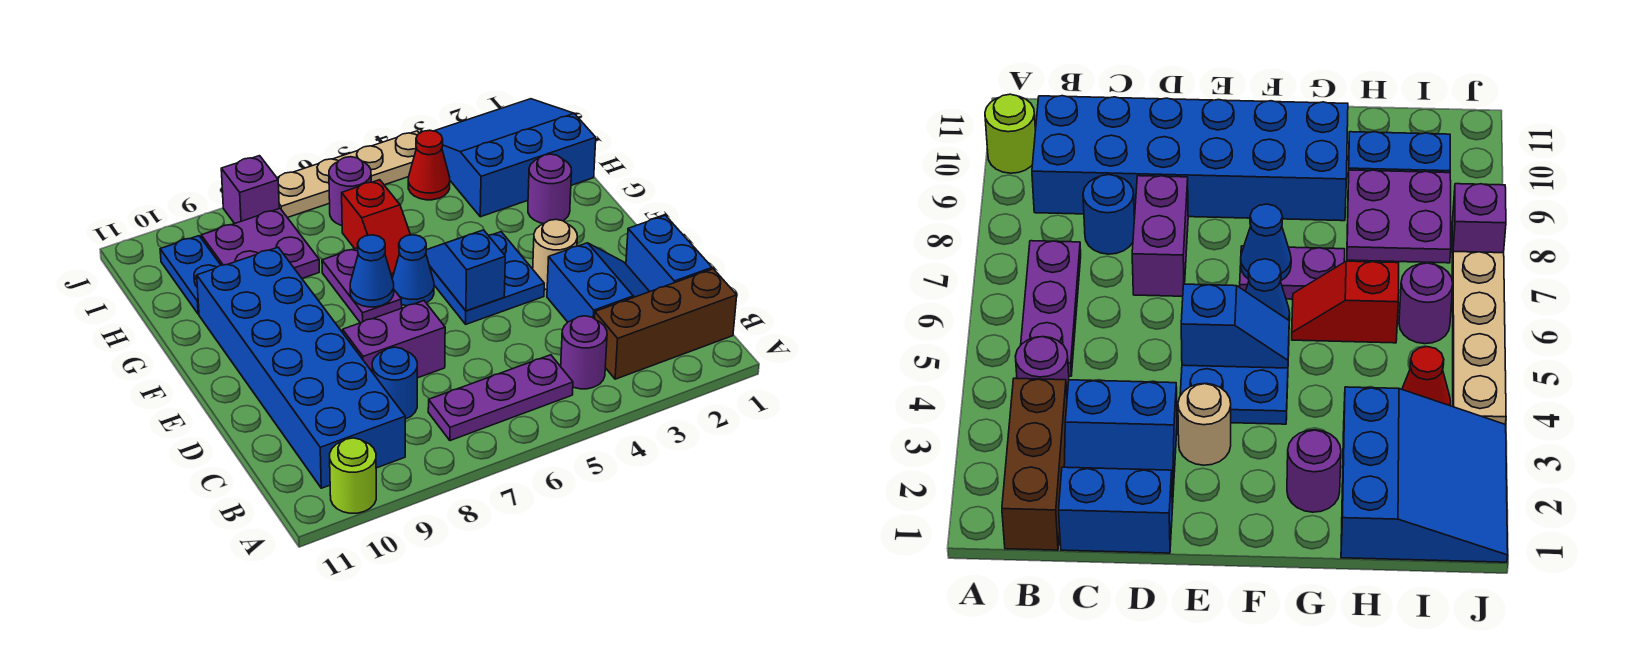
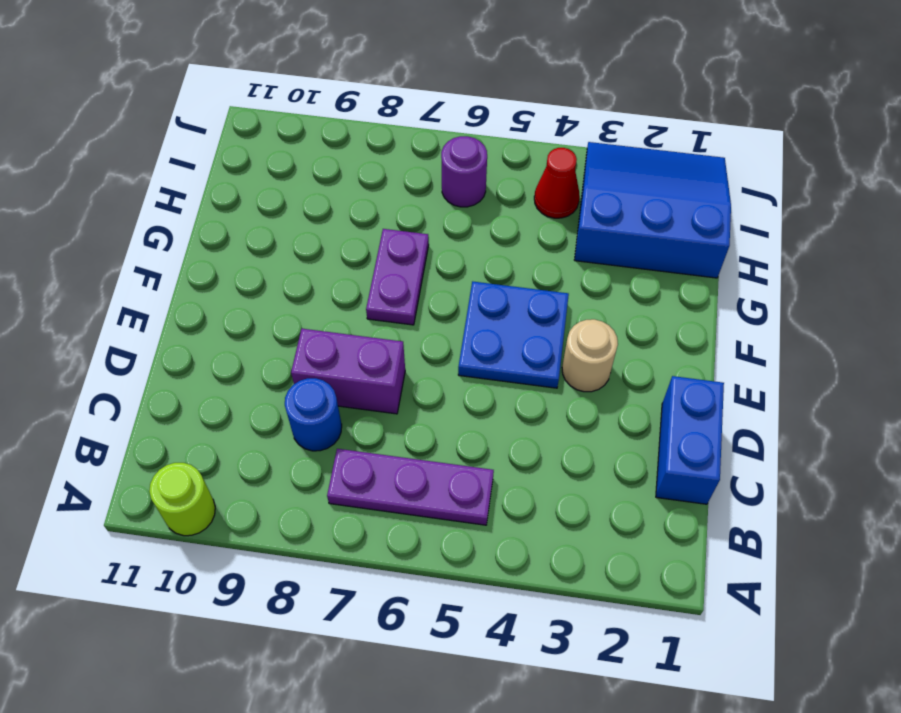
none -> brown brick B1:B3 level 1
none -> purple round brick B4 level 1
none -> blue brick B9:G10 level 1

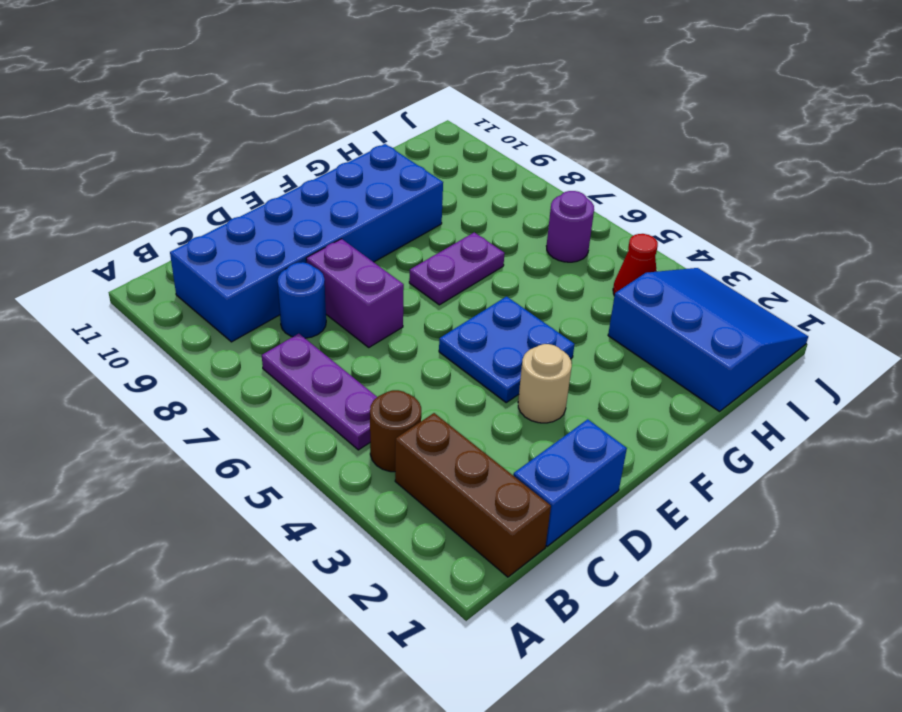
brown round brick B4 level 1 -> purple round brick B4 level 1
none -> lime round brick A10 level 1
none -> blue slope C2:D3 level 1 top 3
none -> blue cone F6 level 1

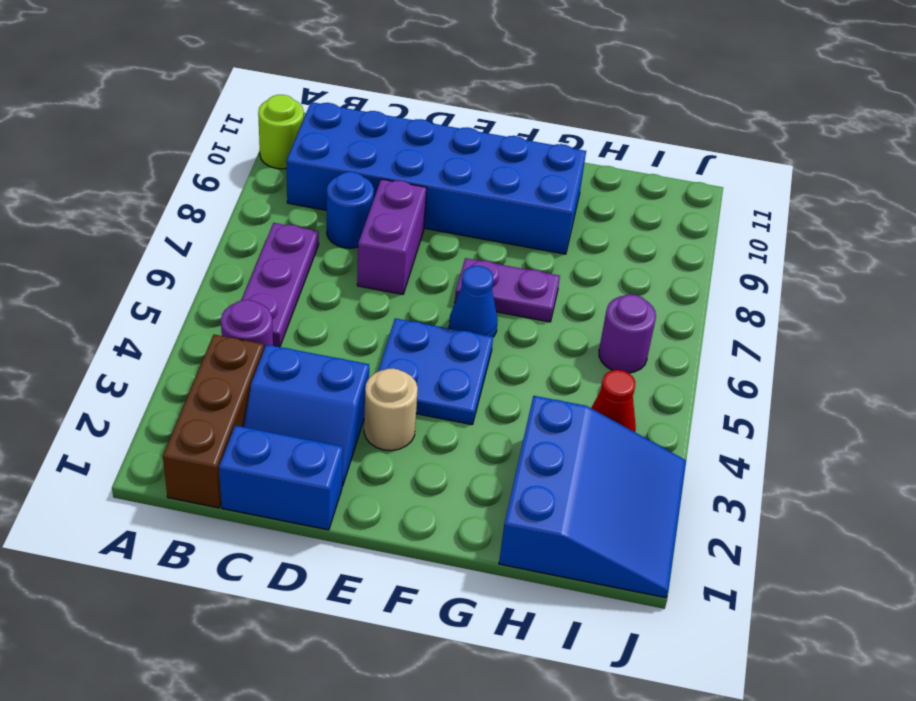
none -> purple round brick G2 level 1
none -> red slope G6:H6 level 1 top H
none -> purple plate H8:I9 level 1

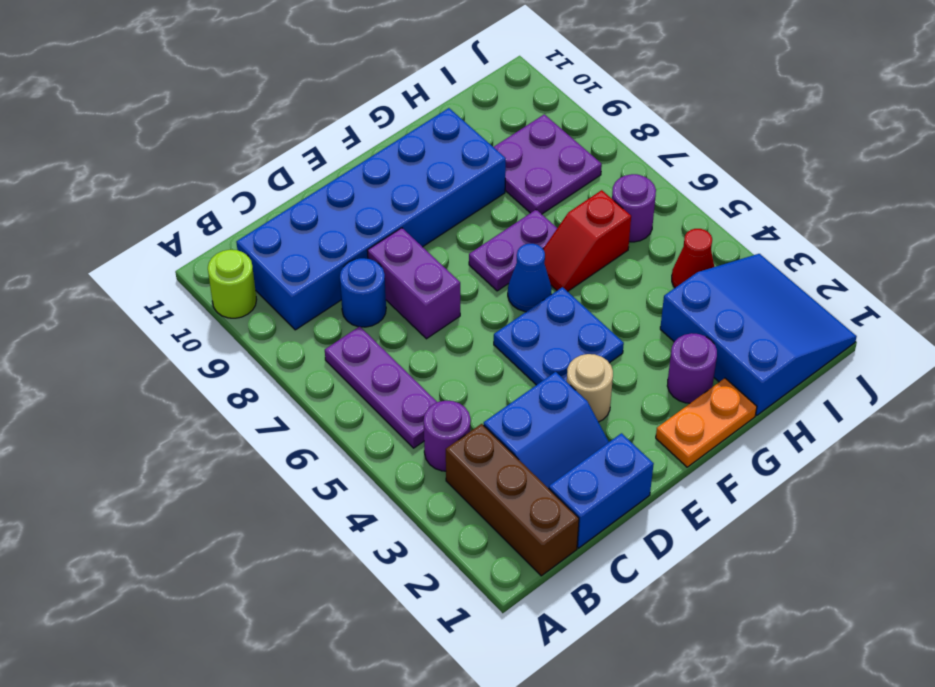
orange plate F1:G1 level 1 -> none
none -> blue plate H10:I10 level 1
none -> tan plate J4:J7 level 1
none -> purple brick J8 level 1

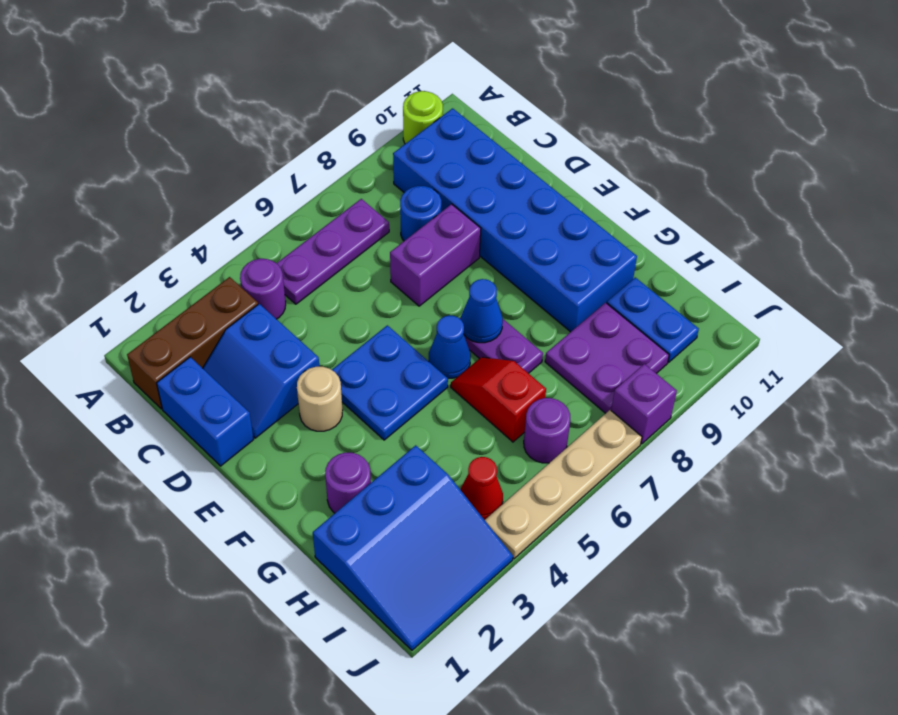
none -> blue slope E5:F5 level 2 top E

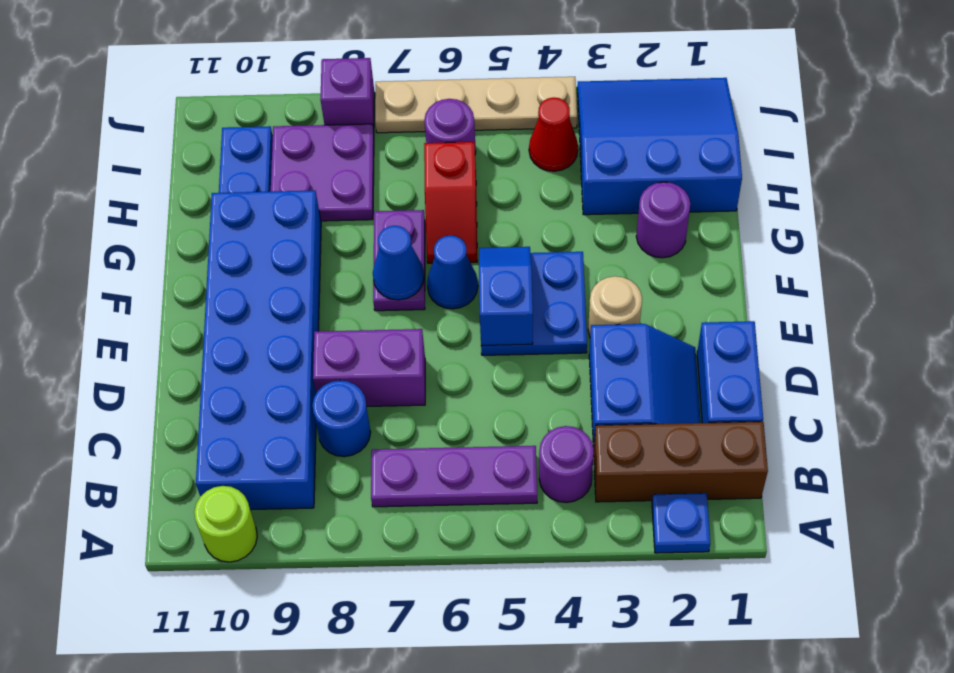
blue plate A2 level 1 -> none

